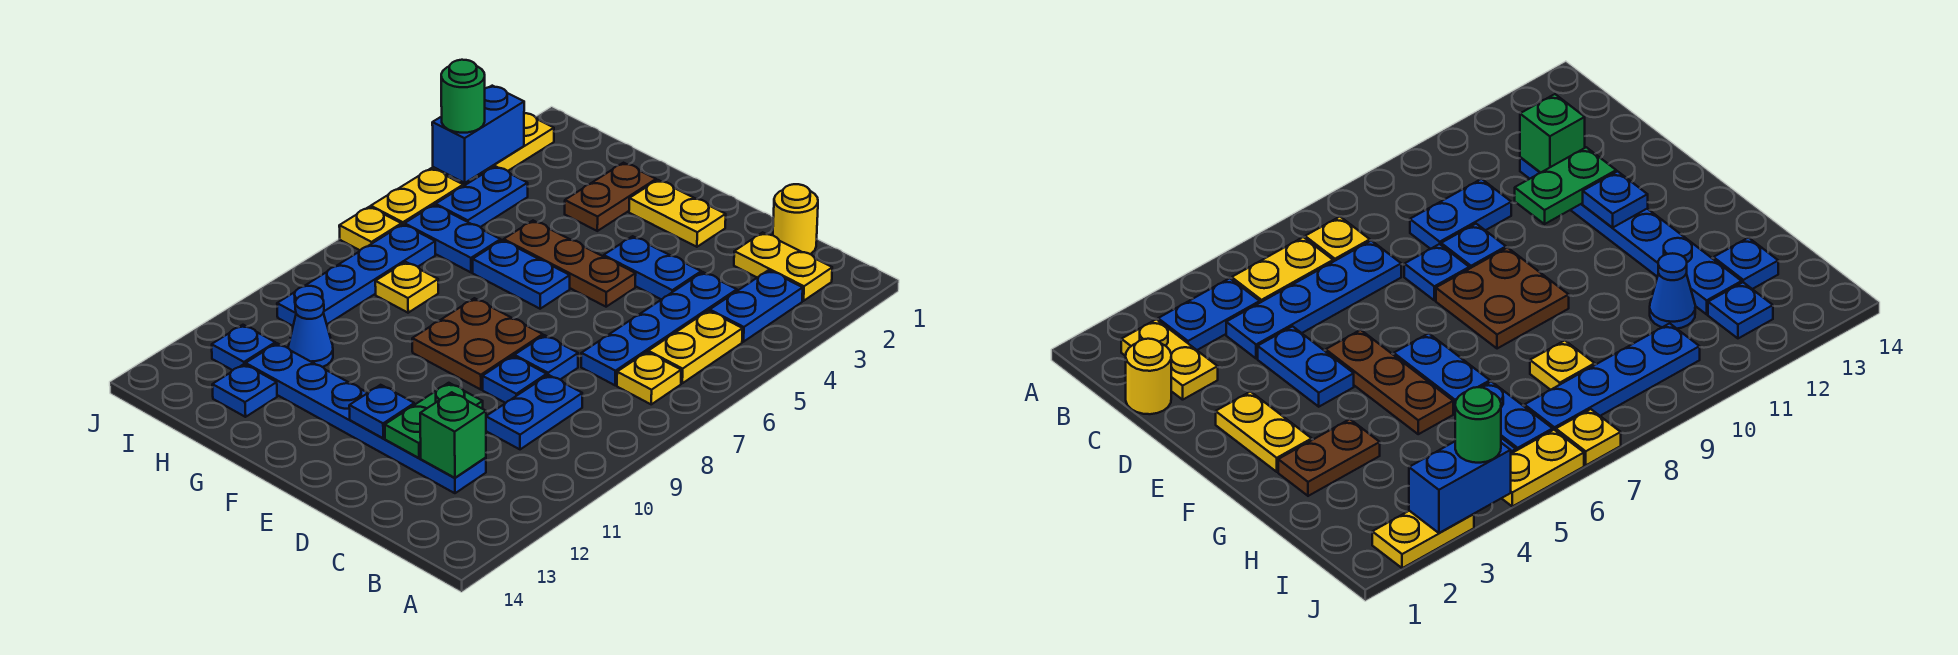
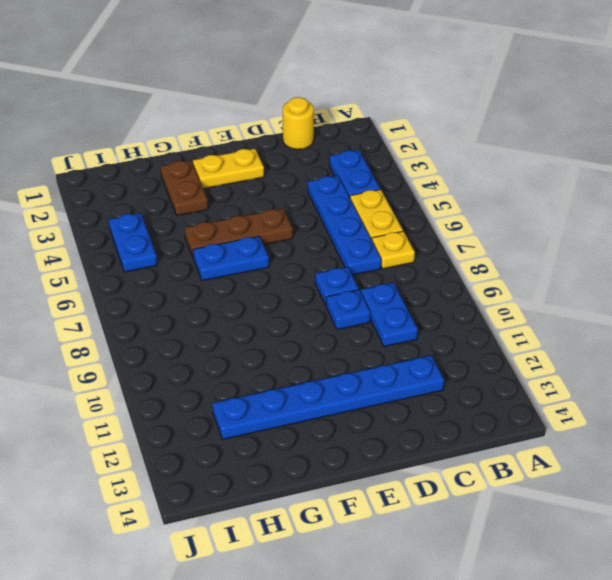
none -> yellow plate B2:C2 level 1
none -> blue plate D4:E4 level 1
none -> brown plate E8:F9 level 1
none -> blue plate H6:I6 level 1

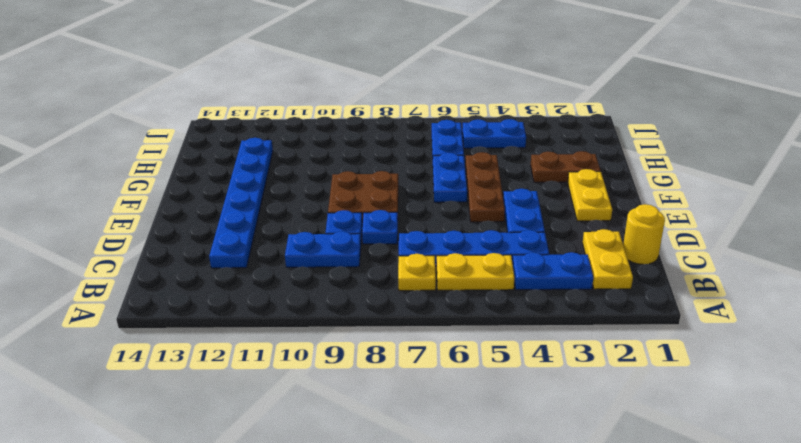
none -> yellow plate H8 level 1
none -> blue cone H11 level 1
none -> blue plate H13 level 1
none -> blue plate I7:I10 level 1

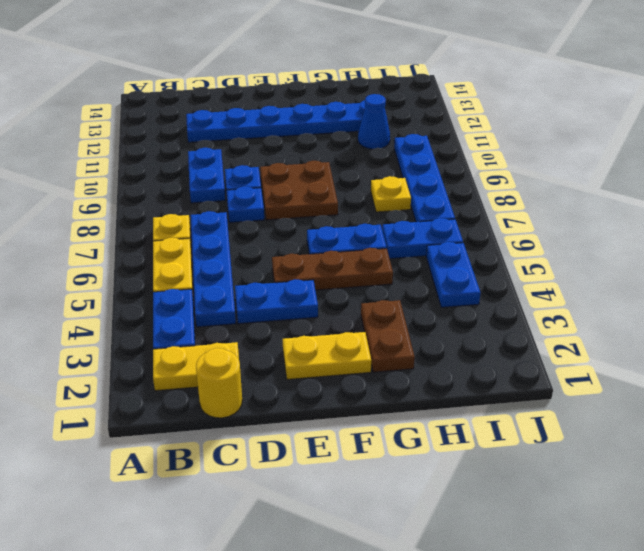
none -> blue plate H13 level 1
none -> blue plate I12 level 1
none -> yellow plate J2:J3 level 1
none -> yellow plate J5:J6 level 1

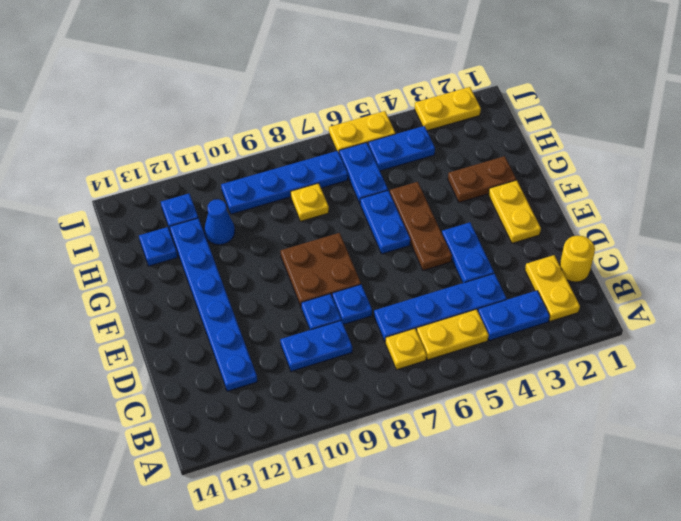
none -> yellow plate J7 level 1
none -> green brick C12 level 2
none -> green plate D11:D12 level 2
none -> blue plate E12 level 2

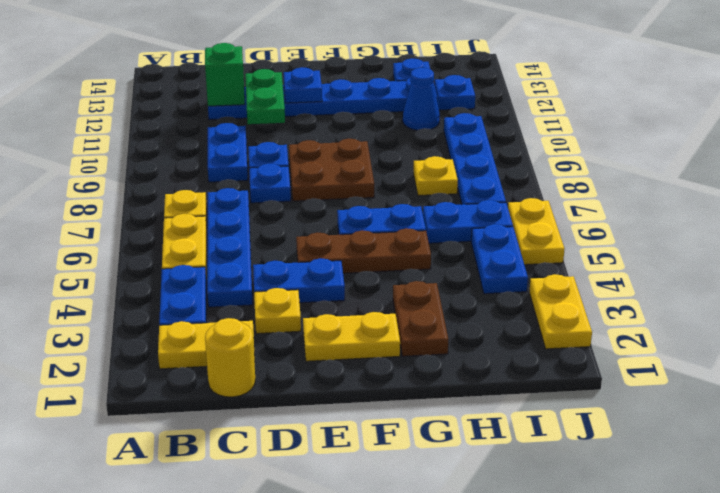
yellow plate D3 level 1 -> yellow plate J7 level 1
none -> blue brick J3:J4 level 2
none -> green round brick J4 level 3

